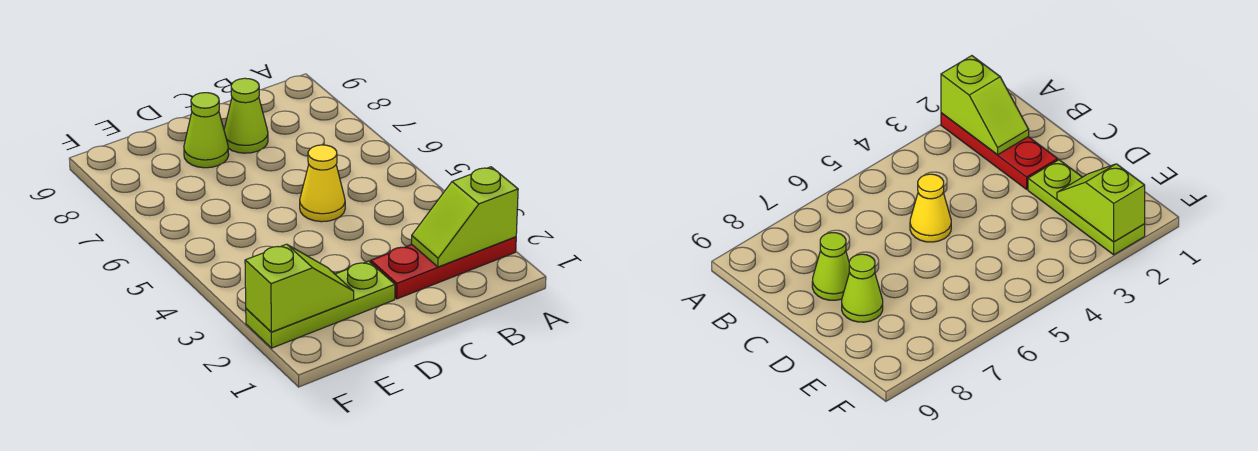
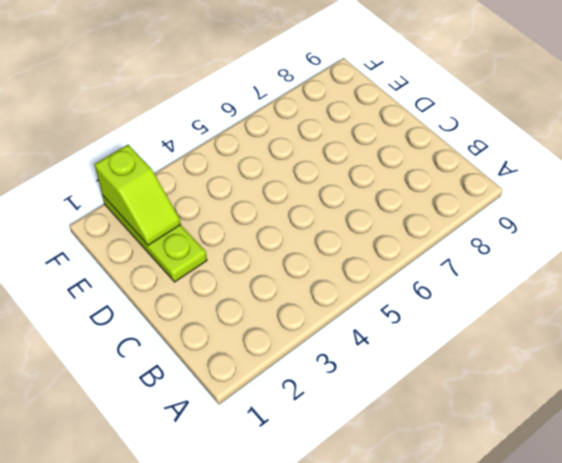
none -> red plate A2:C2 level 1
none -> yellow cone C5 level 1

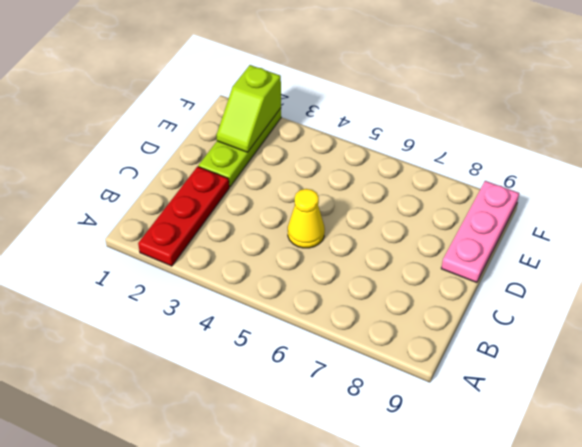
pink plate D9:F9 level 1 -> none
none -> lime cone C8 level 1
none -> lime cone D8 level 1

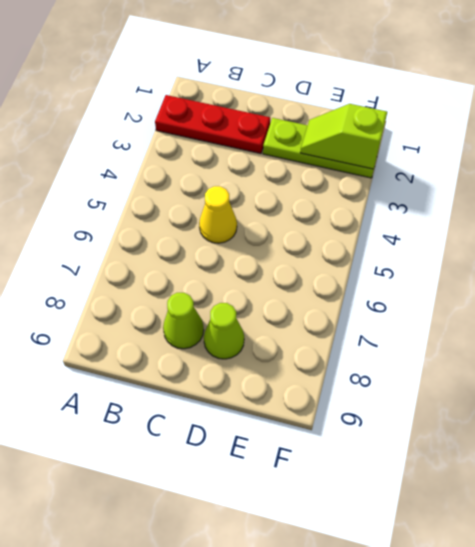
none -> lime slope A2:B2 level 2 top A

